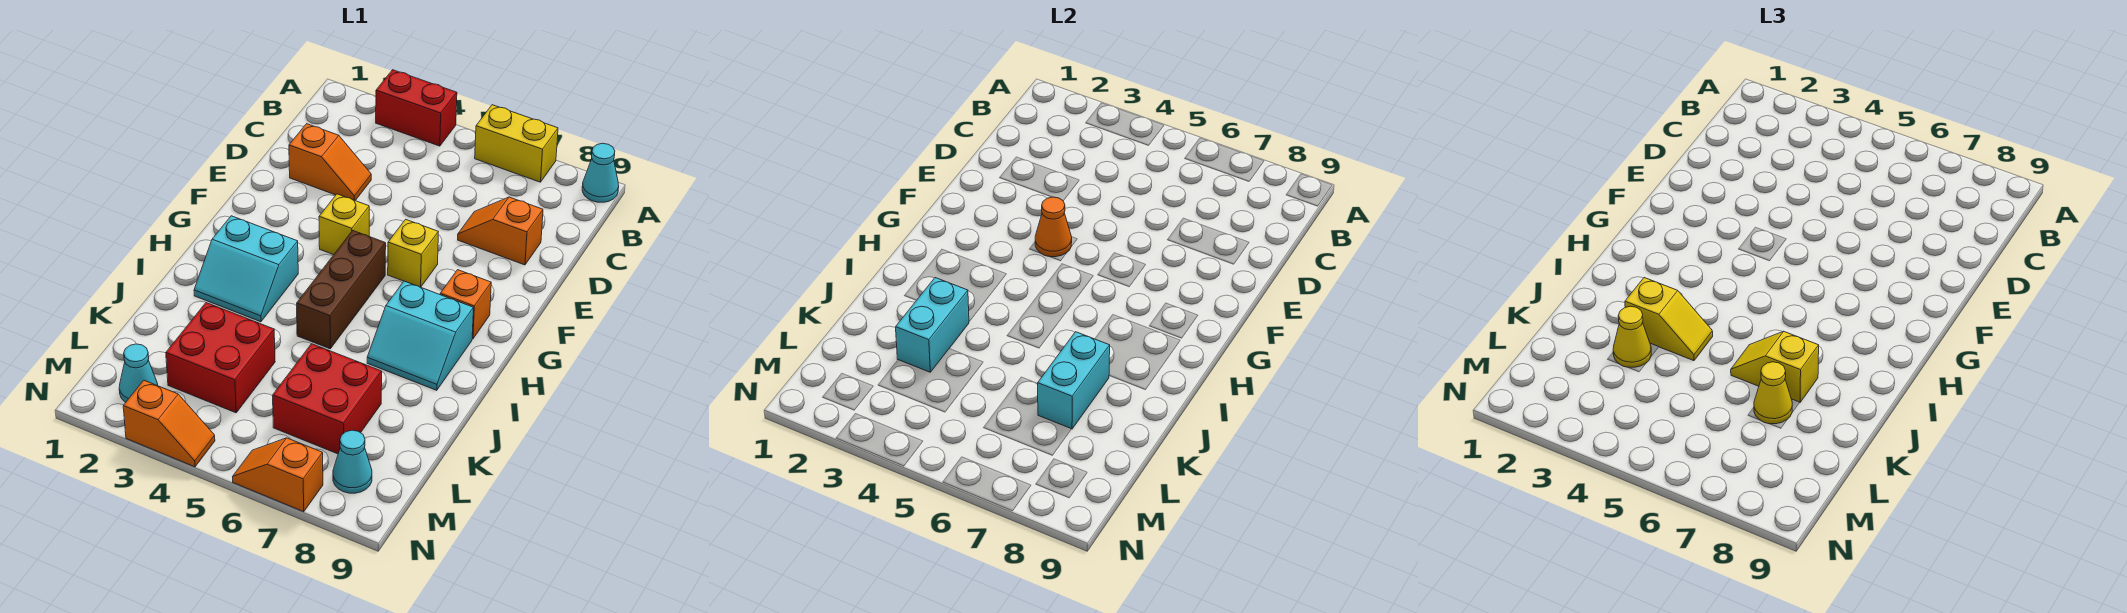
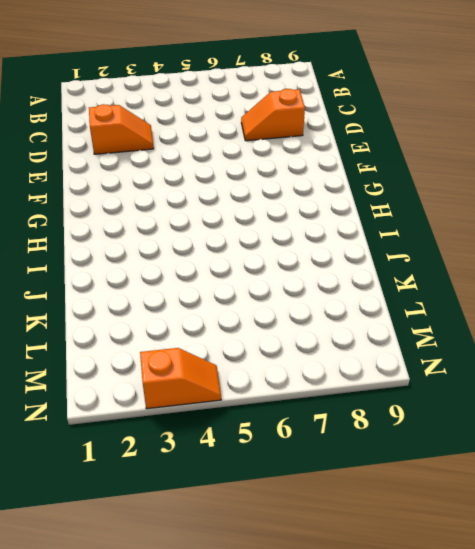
none -> red brick A3:A4 level 1
none -> yellow brick A6:A7 level 1
none -> cyan cone A9 level 1

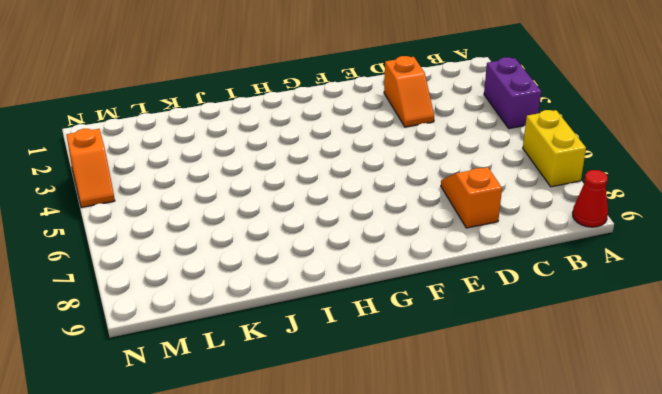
purple brick A3:A4 level 1 -> red brick A3:A4 level 1
red cone A9 level 1 -> cyan cone A9 level 1
none -> yellow brick F4 level 1
none -> yellow brick F6 level 1
none -> brown brick G5:I5 level 1

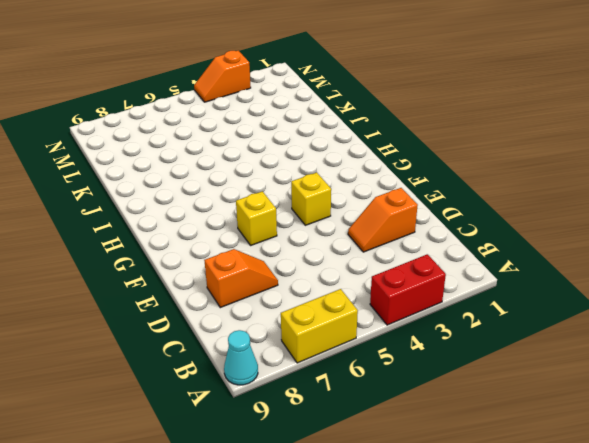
none -> brown brick G5:I5 level 1
none -> orange brick G8 level 1
none -> cyan slope H2:I3 level 1 top H

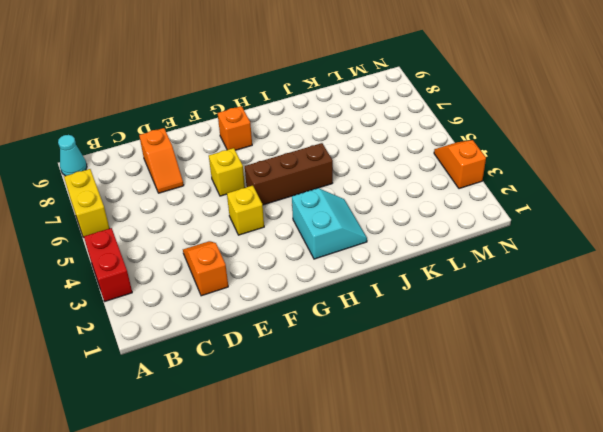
none -> cyan slope H7:I8 level 1 top H
none -> red brick K3:L4 level 1
none -> red brick K6:L7 level 1

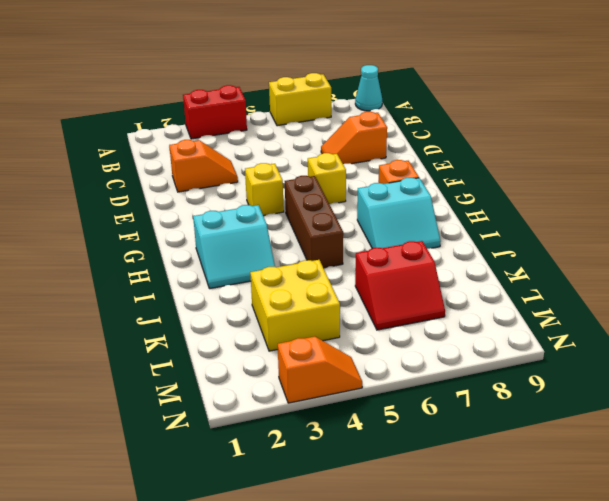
yellow brick K3:L4 level 1 -> red brick K3:L4 level 1
red slope K6:L7 level 1 top K -> red brick K6:L7 level 1
none -> cyan cone M2 level 1
none -> cyan cone M8 level 1
none -> orange slope N6:N7 level 1 top 7

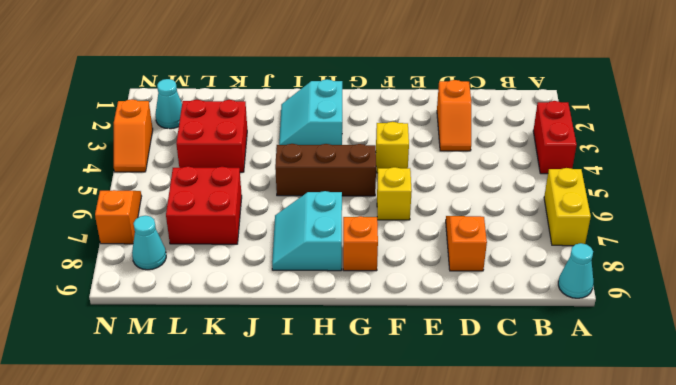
none -> orange cone F4 level 2
none -> cyan brick J3:K3 level 2
none -> cyan brick J7:K7 level 2

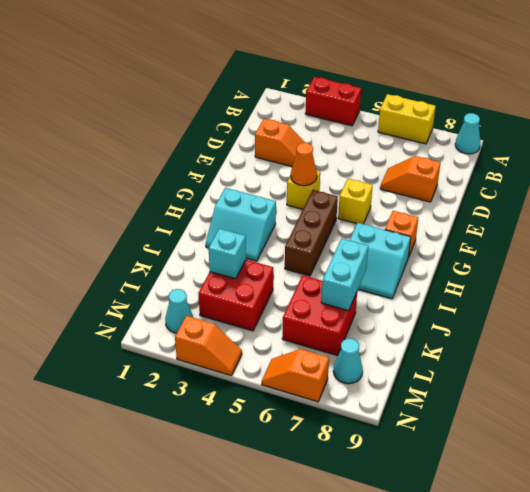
cyan brick K3 level 2 -> cyan brick J3:K3 level 2
none -> yellow slope J3:J4 level 3 top 3
none -> yellow slope J6:J7 level 3 top 7
none -> yellow cone K3 level 3

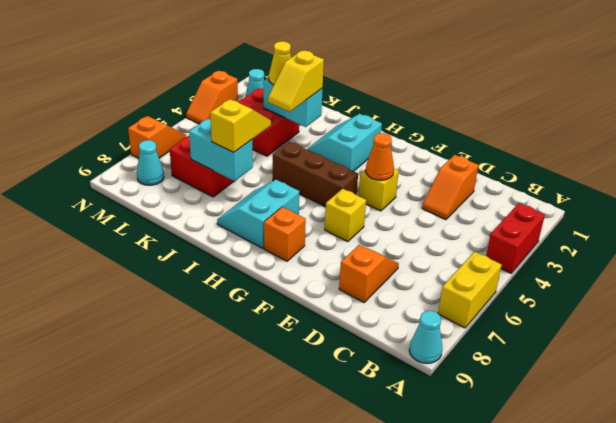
none -> yellow cone K7 level 3

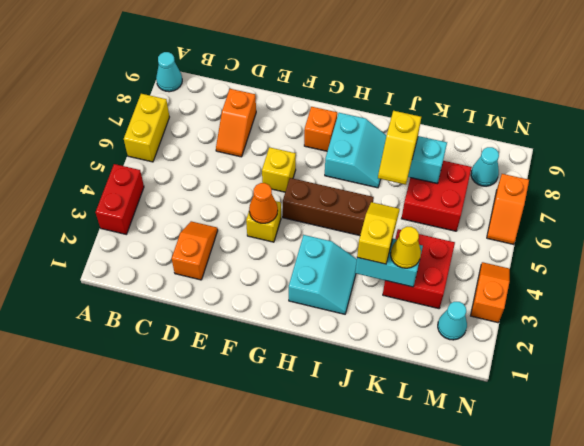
none -> yellow cone K7 level 3

